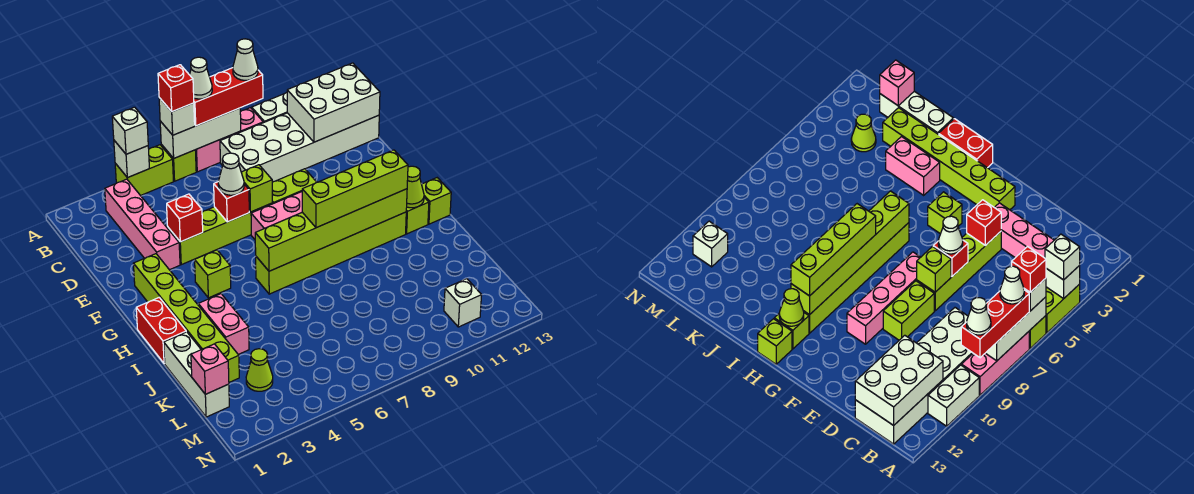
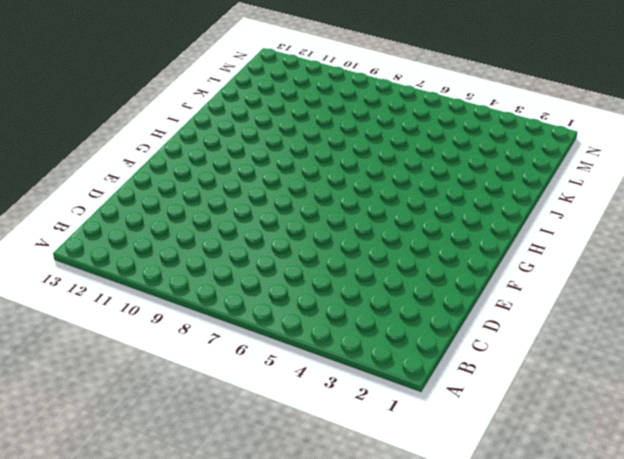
none -> lime brick A4:A5 level 1
none -> lime brick A6 level 1
none -> pink brick A7:A9 level 1
none -> white brick A10:A11 level 1

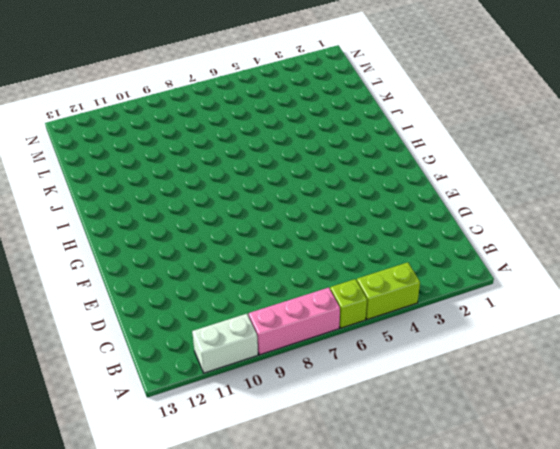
none -> pink brick B3:E3 level 1
none -> white brick B8:C13 level 1
none -> lime brick E4:E7 level 1
none -> lime brick E8:E9 level 1

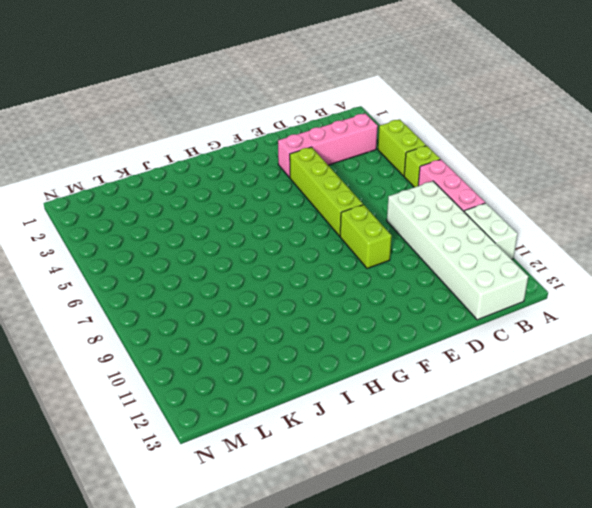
none -> lime brick F2:K2 level 1
none -> pink brick F7:F10 level 1
none -> lime brick G4 level 1
none -> red brick H1:I1 level 1

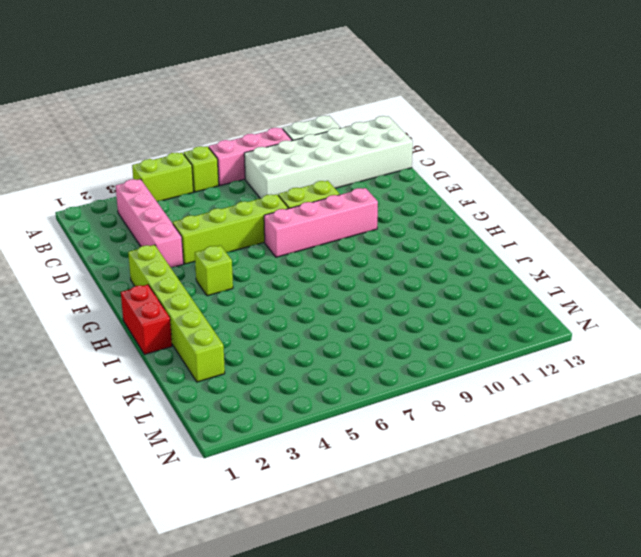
none -> lime brick H6:H11 level 1
none -> lime brick H12 level 1
none -> lime brick H13 level 1
none -> pink brick I3:J3 level 1

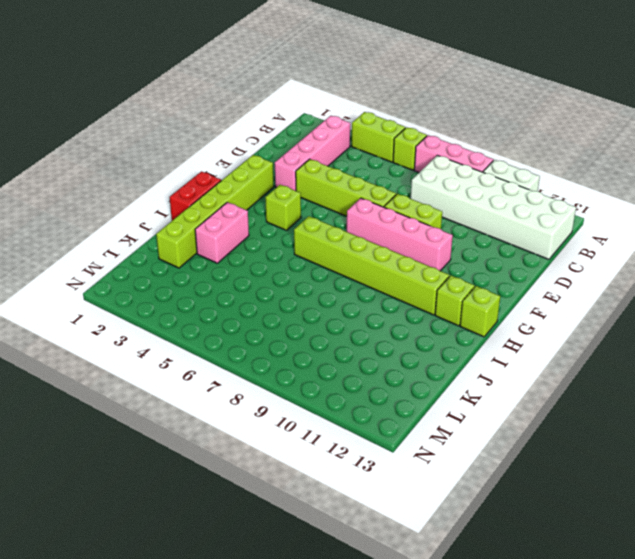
none -> white brick J1:L1 level 1
none -> lime cone L3 level 1
none -> white brick M11 level 1
none -> white brick A4 level 2

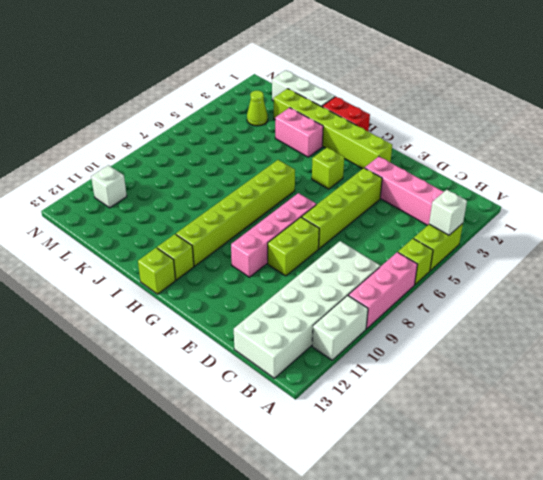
none -> white brick A6:A8 level 2
none -> white brick B11:C13 level 2
none -> red brick E4 level 2
none -> red brick E6 level 2

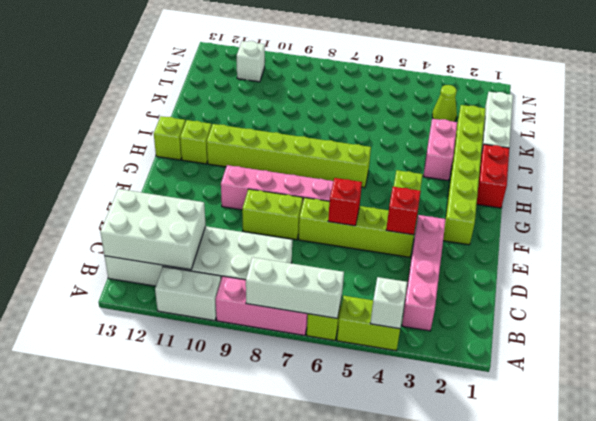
none -> lime brick E7 level 2
none -> lime brick H6:H11 level 2
none -> lime cone H12 level 2
none -> pink brick L1 level 2

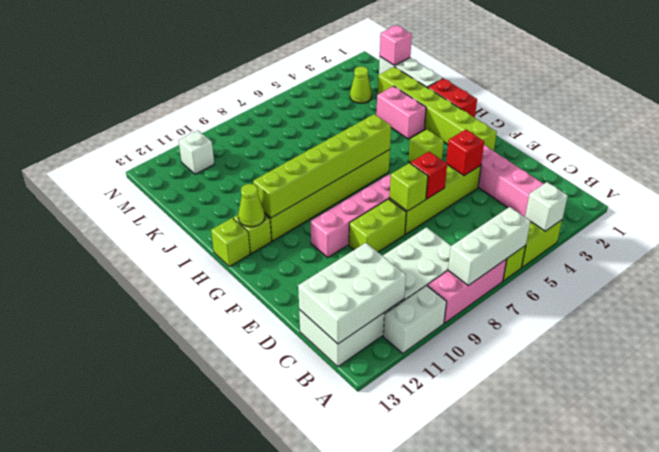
none -> white brick A4 level 3
none -> white brick A6 level 3
none -> red brick A7:A9 level 3
none -> white cone E6 level 3

